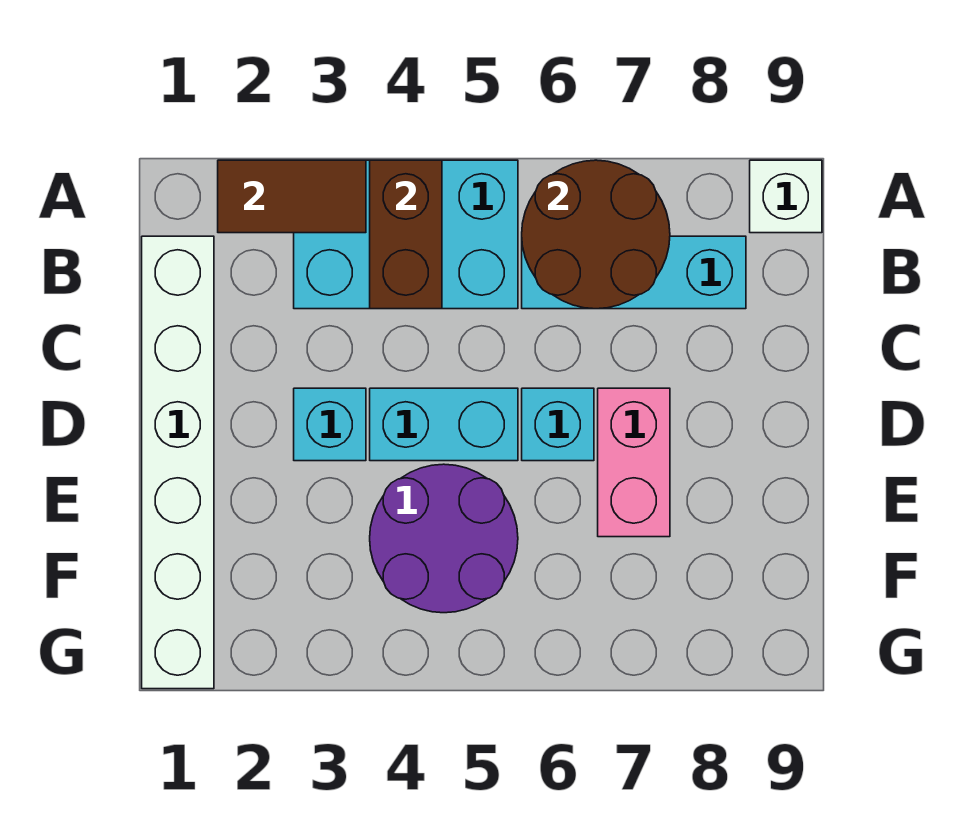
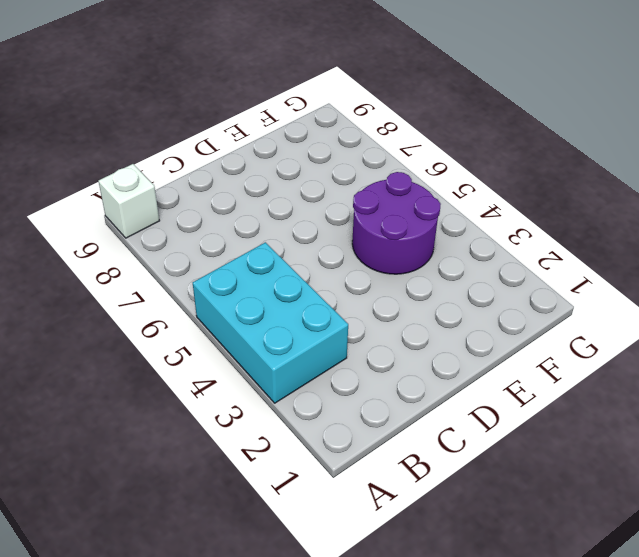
none -> white brick B1:G1 level 1
none -> cyan brick B6:B8 level 1
none -> cyan brick D3 level 1

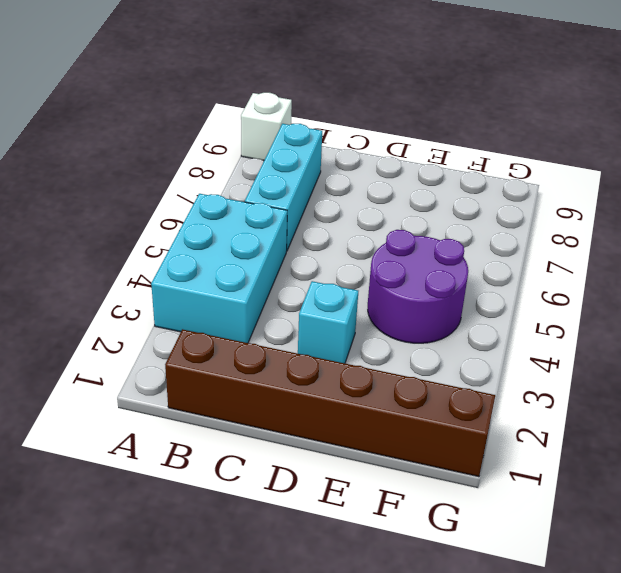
brown brick B1:G1 level 1 -> white brick B1:G1 level 1
none -> cyan brick D4:D5 level 1
none -> cyan brick D6 level 1
none -> pink brick D7:E7 level 1

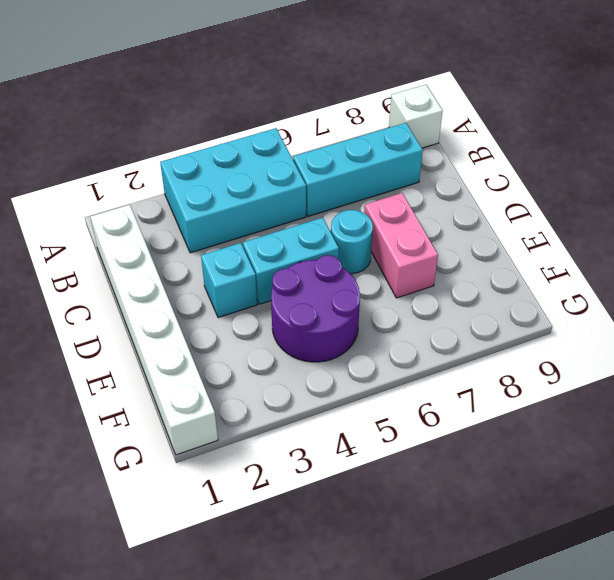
cyan round brick D6 level 1 -> cyan brick D6 level 1
none -> brown tile A2:A3 level 2
none -> brown brick A4:B4 level 2
none -> brown round brick A6:B7 level 2

